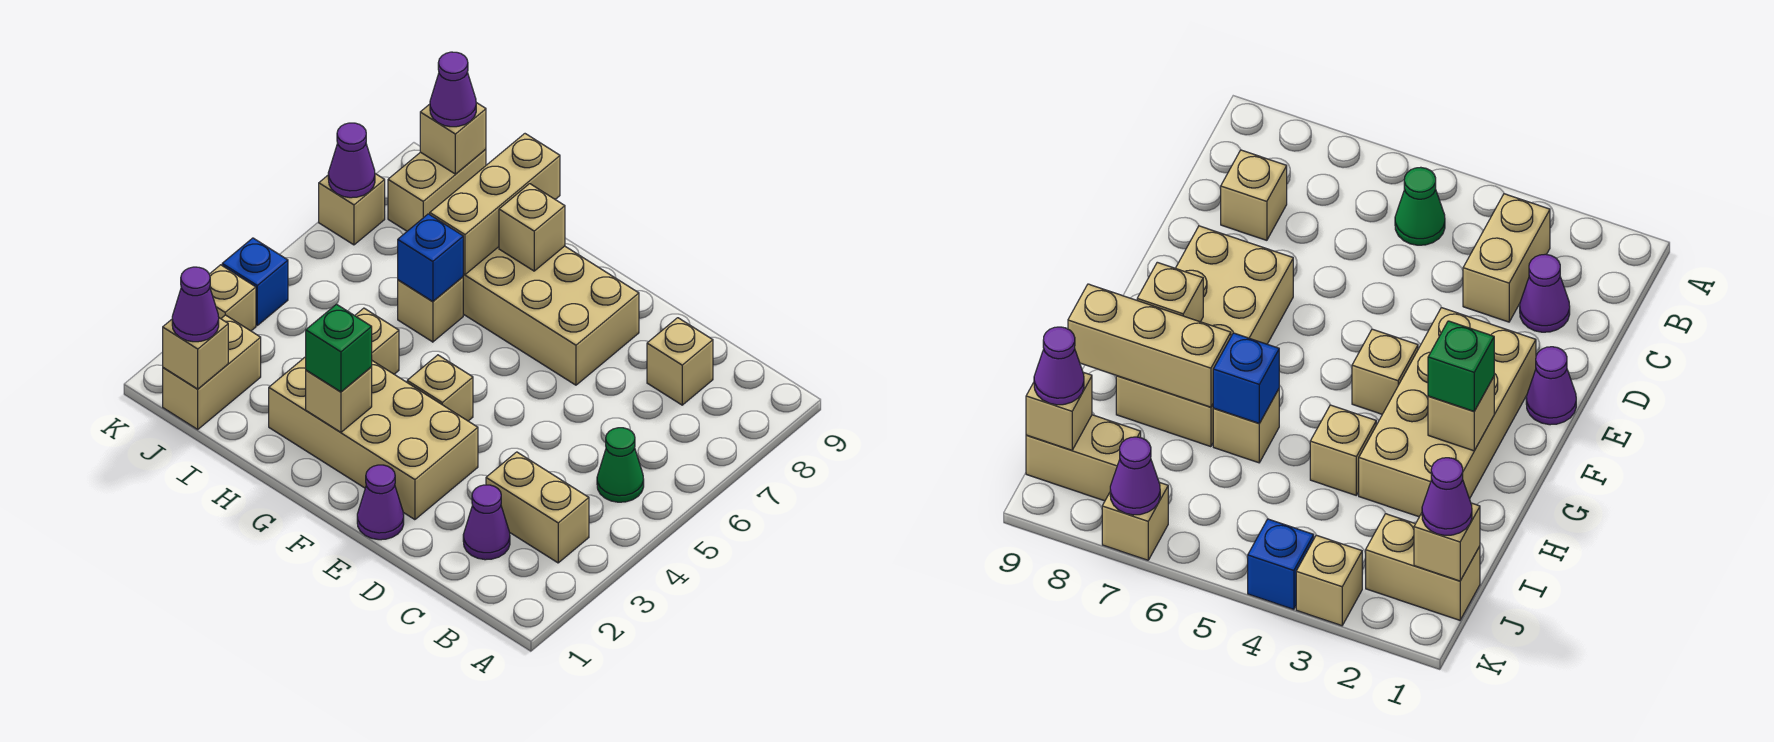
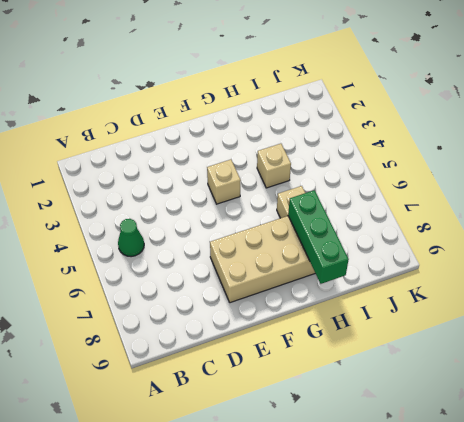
green brick H7:H9 level 2 -> tan brick H7:H9 level 2
none -> tan brick B3:C3 level 1
none -> purple cone C2 level 1
none -> tan brick C8 level 1

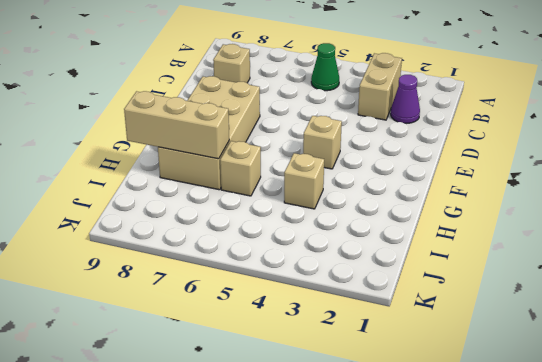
none -> purple cone E1 level 1
none -> tan brick E2:H3 level 1
none -> tan brick J1:J2 level 1

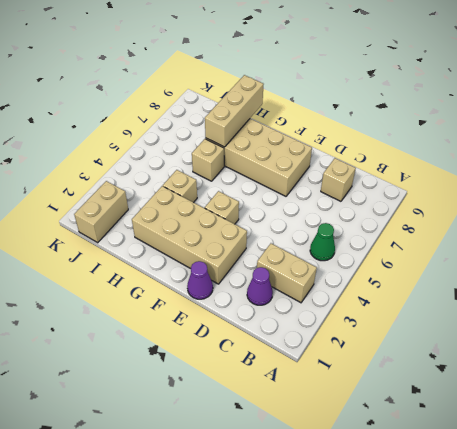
none -> tan brick J8:J9 level 1
none -> tan brick K3 level 1
none -> blue brick K4 level 1

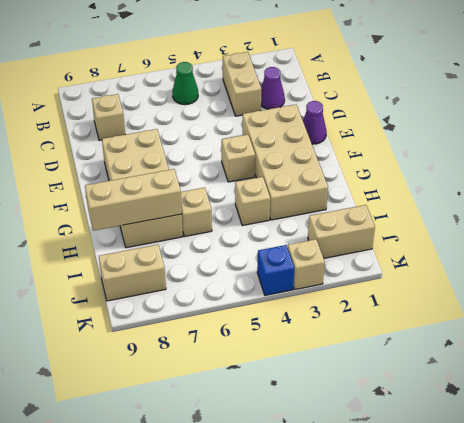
none -> tan brick K7 level 1
none -> tan brick G2 level 2
none -> tan brick G8 level 2

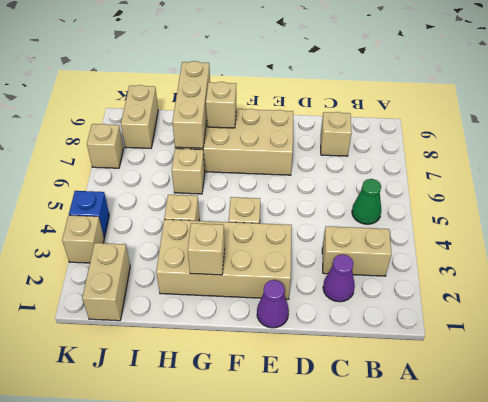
none -> blue brick H6 level 2
none -> tan brick J1 level 2
none -> tan brick J9 level 2

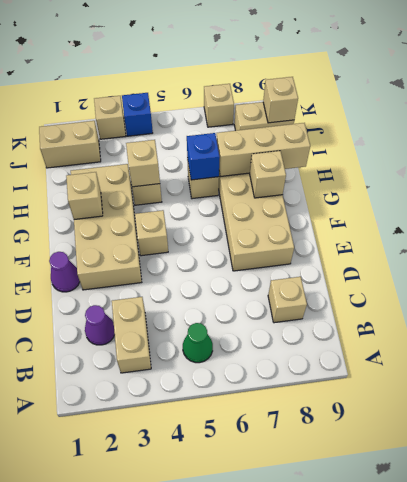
tan brick H4 level 2 -> tan brick J1 level 2
none -> purple cone K7 level 2
none -> green brick G2 level 3
none -> purple cone J1 level 3

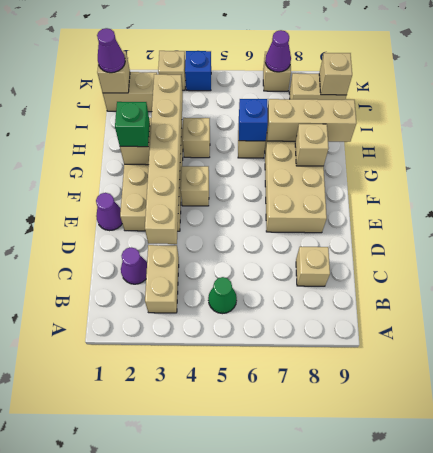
tan brick D3:I3 level 2 -> none
none -> purple cone J9 level 3

